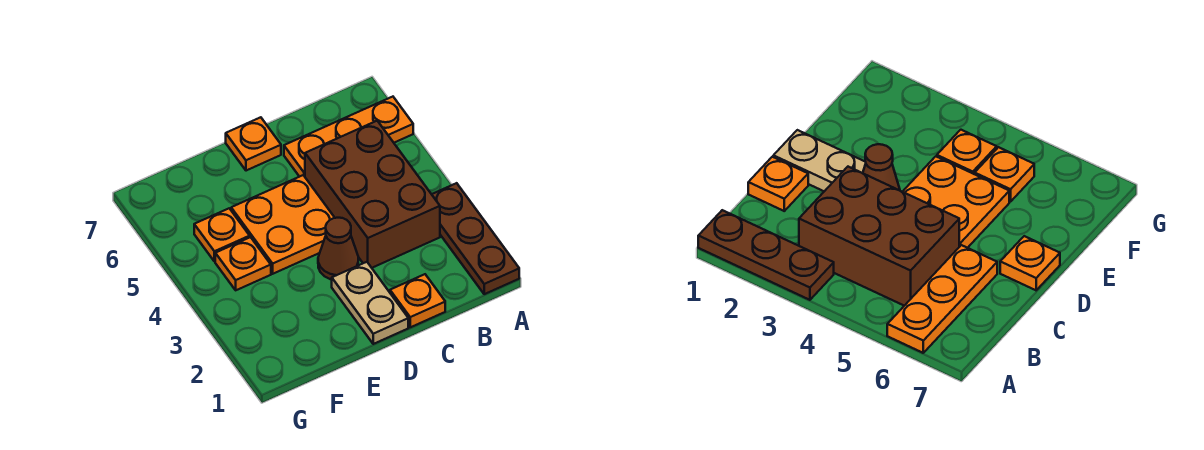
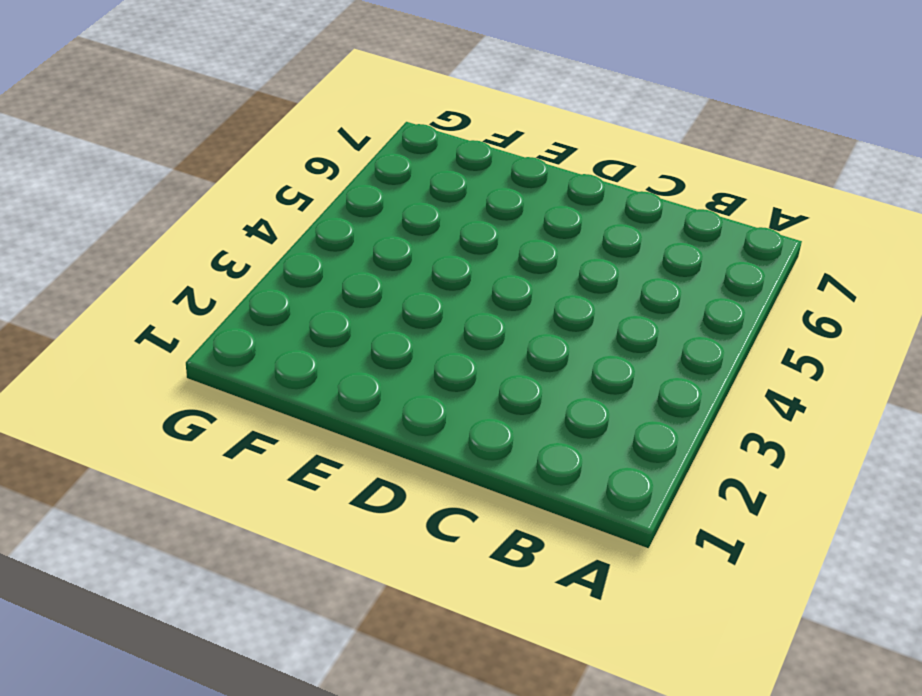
none -> brown plate A1:A3 level 1
none -> orange plate A6:C6 level 1

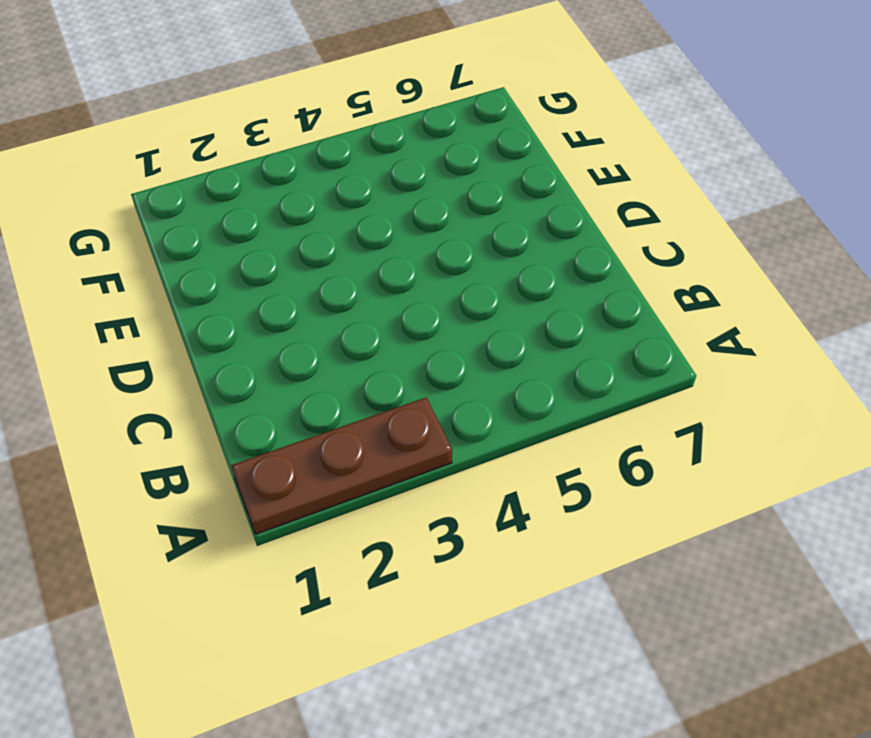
none -> orange plate A6:C6 level 1
none -> brown brick B3:C5 level 1

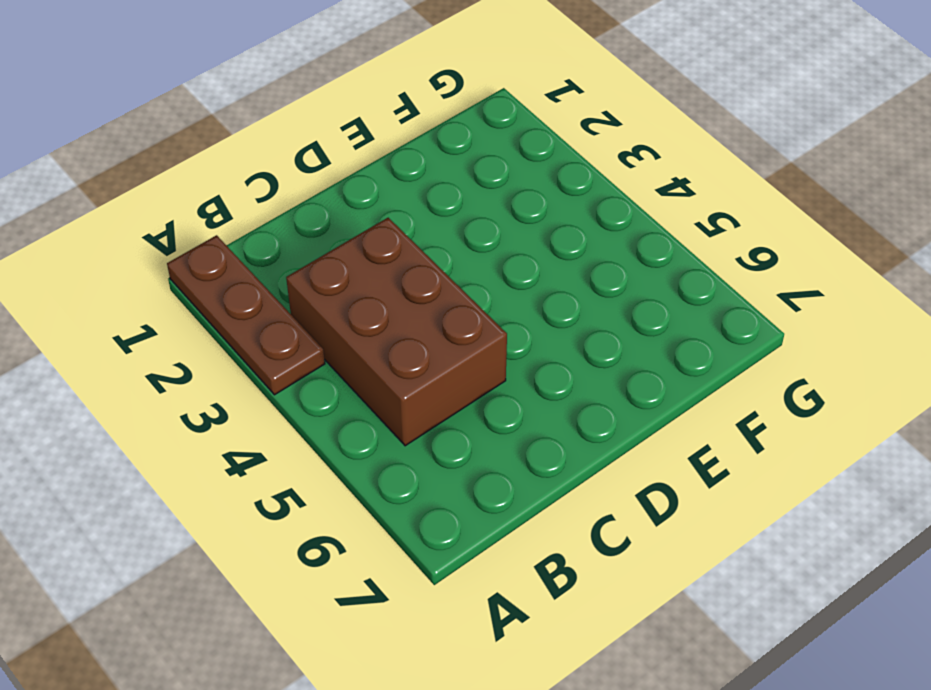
none -> orange plate A6:C6 level 1
none -> orange plate C1 level 1

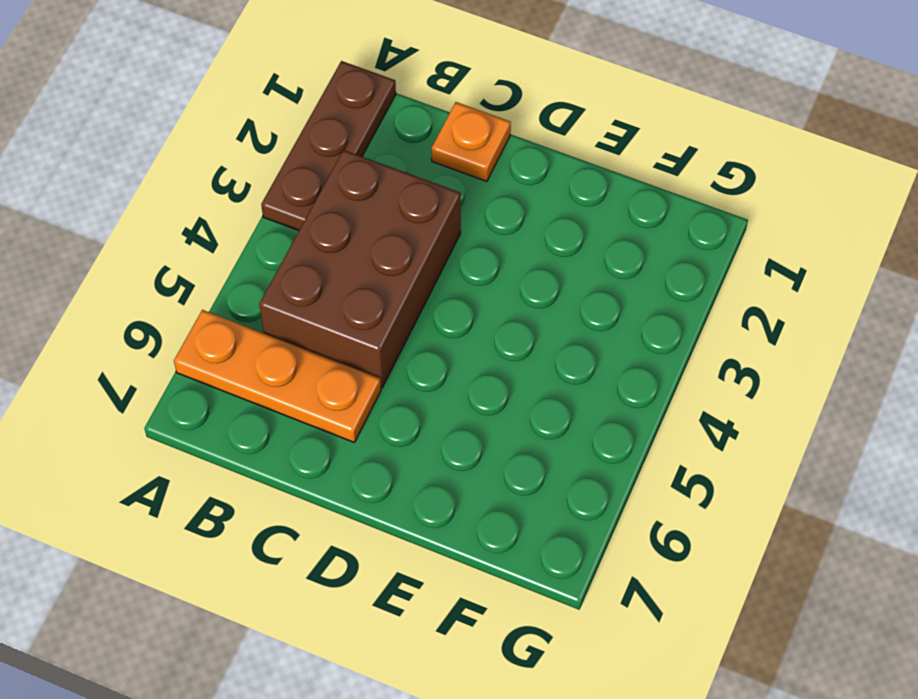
none -> tan plate D1:D2 level 1
none -> brown cone D3 level 1

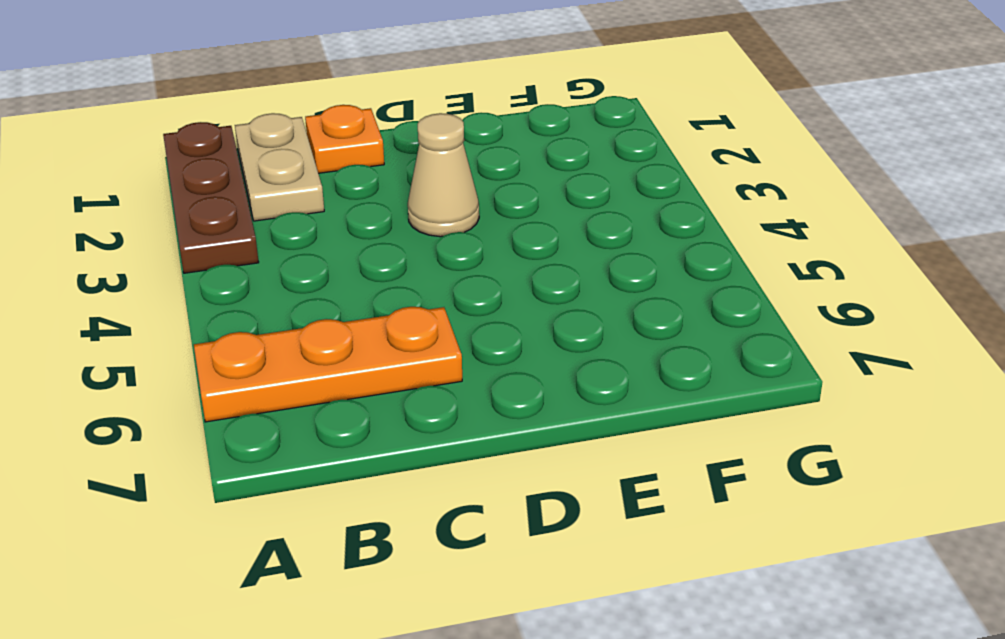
tan plate B1:B2 level 1 -> tan plate D1:D2 level 1
tan cone D3 level 1 -> brown cone D3 level 1
none -> brown brick B3:C5 level 1
none -> orange plate D4:E5 level 1

